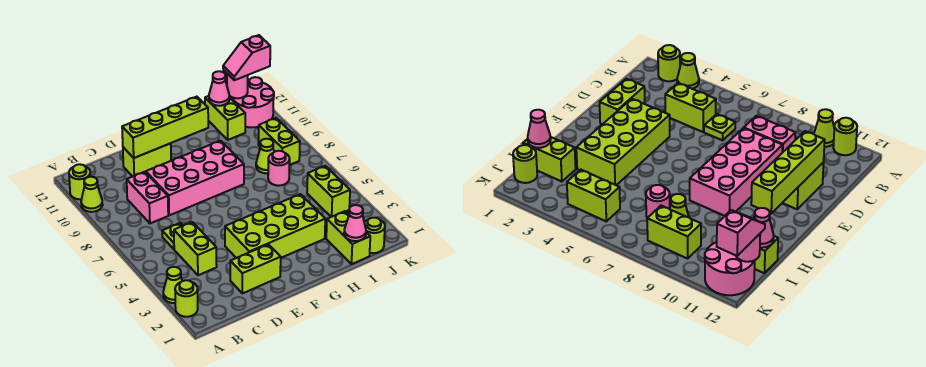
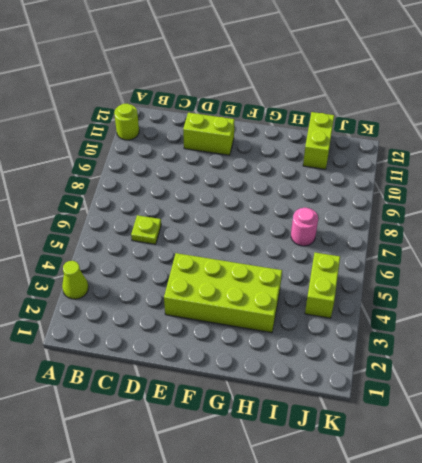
none -> lime round brick A2 level 1
none -> lime cone A10 level 1
none -> lime brick C4:C5 level 1

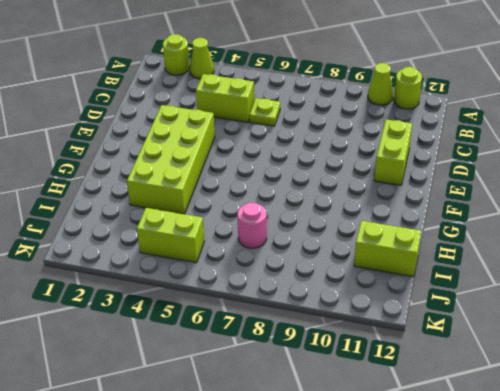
none -> pink brick C8:C9 level 1
none -> lime brick D2:E2 level 1
none -> pink brick D8:G9 level 1

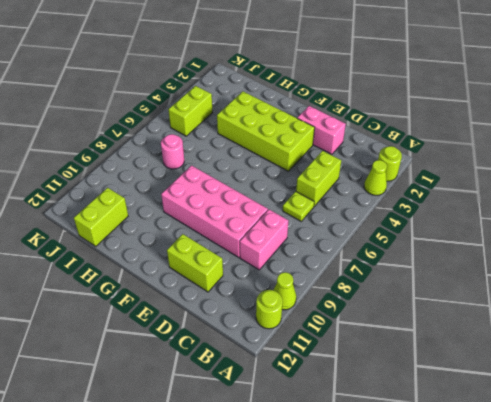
pink brick D2:E2 level 1 -> lime brick D2:E2 level 1
none -> lime brick I1:I2 level 1
none -> lime cone I8 level 1
none -> lime round brick J1 level 1

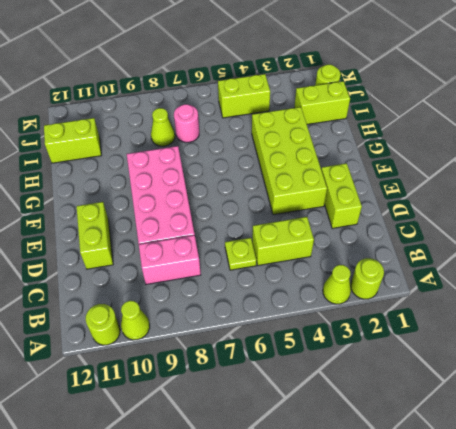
none -> lime brick J8:J9 level 1
none -> pink round brick J11:K12 level 1
none -> lime brick D11:G11 level 2

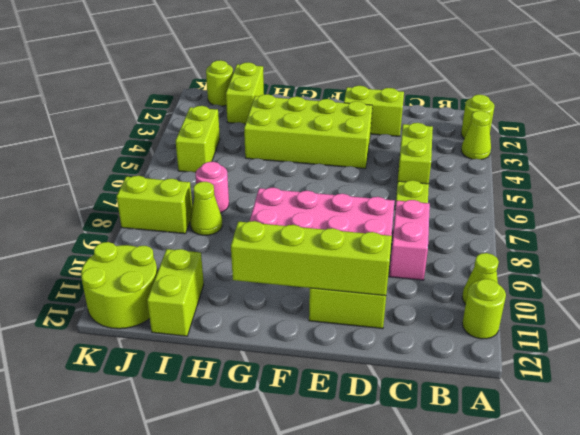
lime brick J8:K8 level 1 -> lime brick J8:J9 level 1
lime round brick J11:K12 level 1 -> pink round brick J11:K12 level 1
none -> pink cone I1 level 2
none -> pink cone I12 level 2
none -> pink round brick J12 level 2

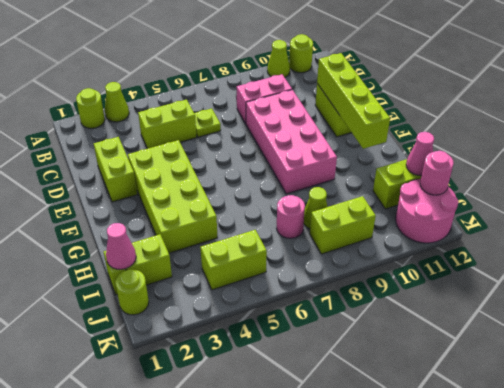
none -> pink slope J12:K12 level 3 top K

